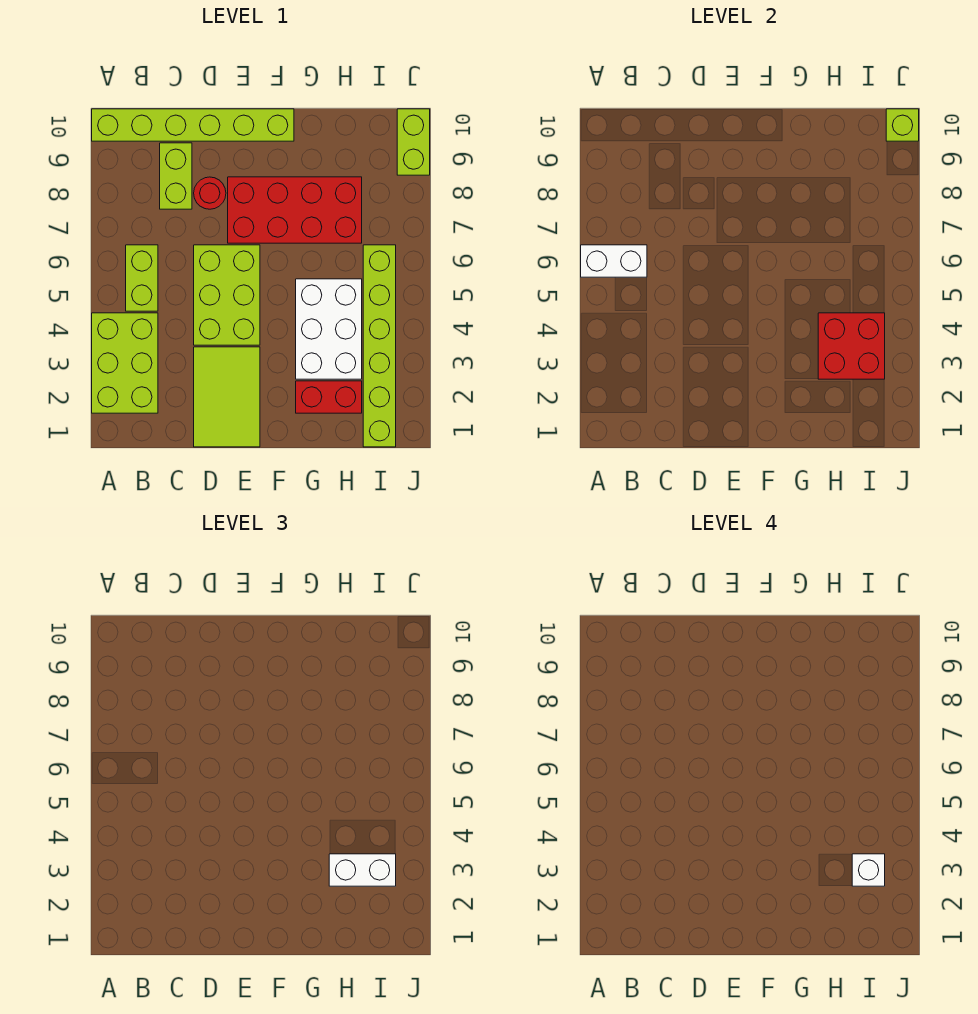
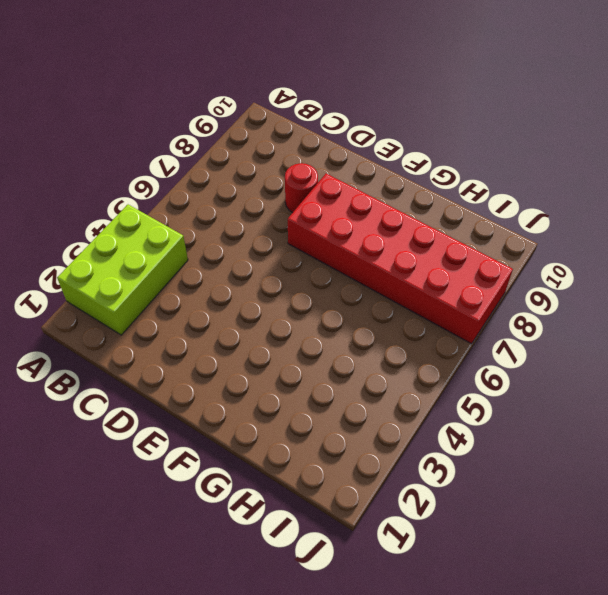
red brick E7:J8 level 1 -> red brick E7:H8 level 1
none -> lime brick A10:F10 level 1
none -> lime brick B5:B6 level 1
none -> lime brick C8:C9 level 1

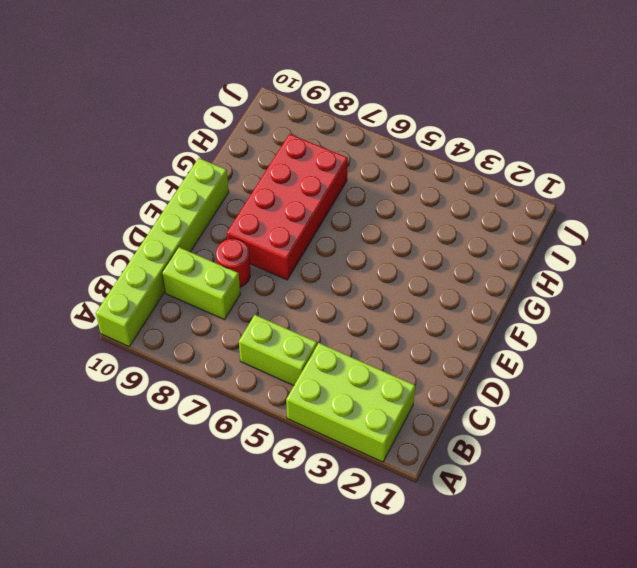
none -> lime tile D1:E3 level 1
none -> lime brick D4:E6 level 1
none -> red brick G2:H2 level 1

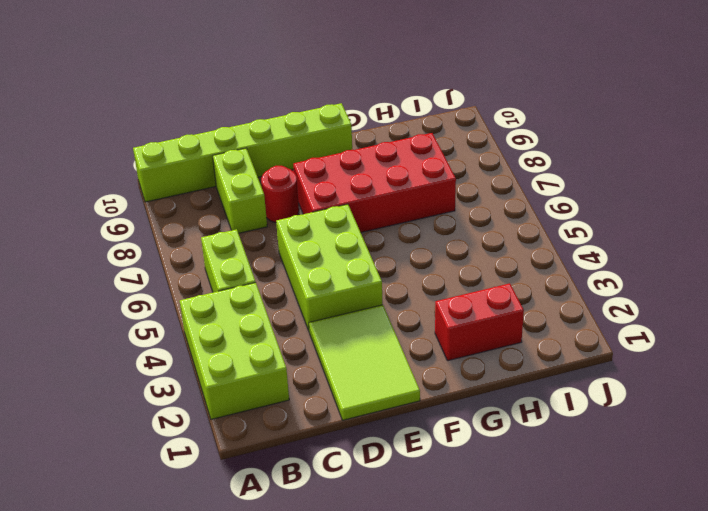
none -> white brick G3:H5 level 1
none -> lime brick I1:I6 level 1
none -> lime brick J9:J10 level 1

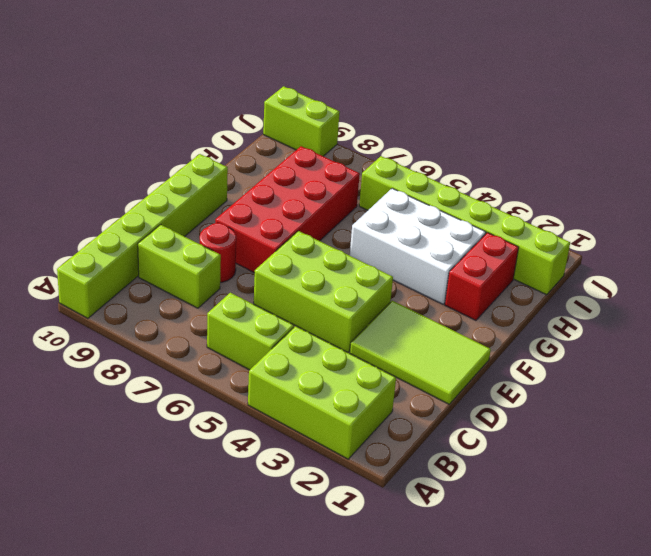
none -> white brick A6:B6 level 2
none -> red brick H3:I4 level 2
none -> lime brick J10 level 2

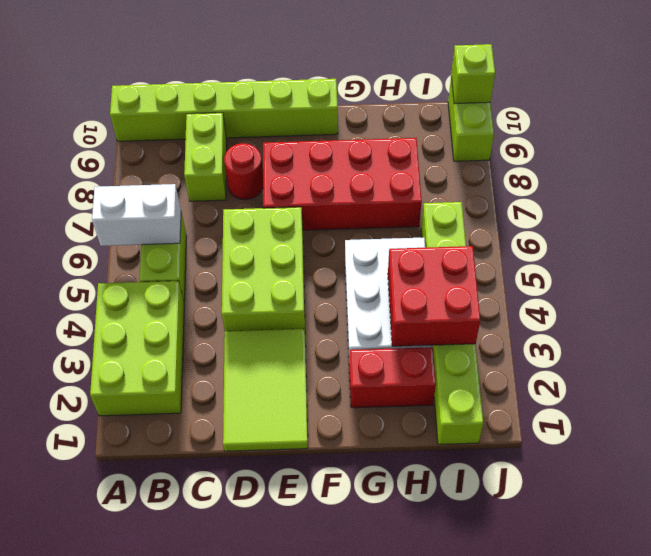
none -> white brick H3:I3 level 3
none -> white brick I3 level 4

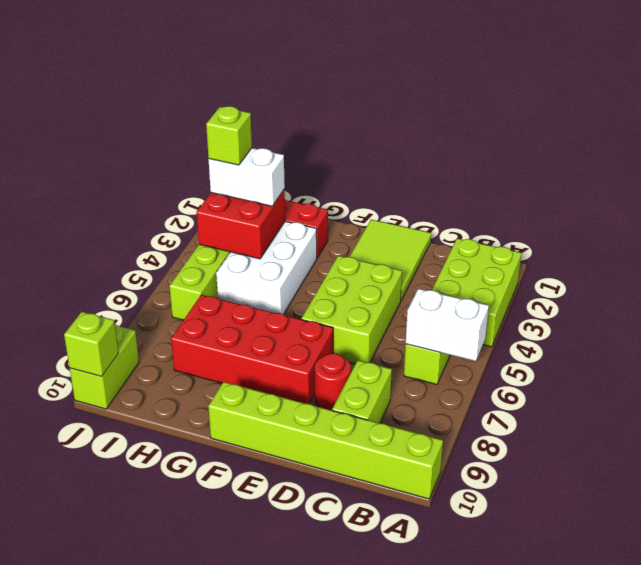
lime brick I3 level 4 -> white brick I3 level 4

